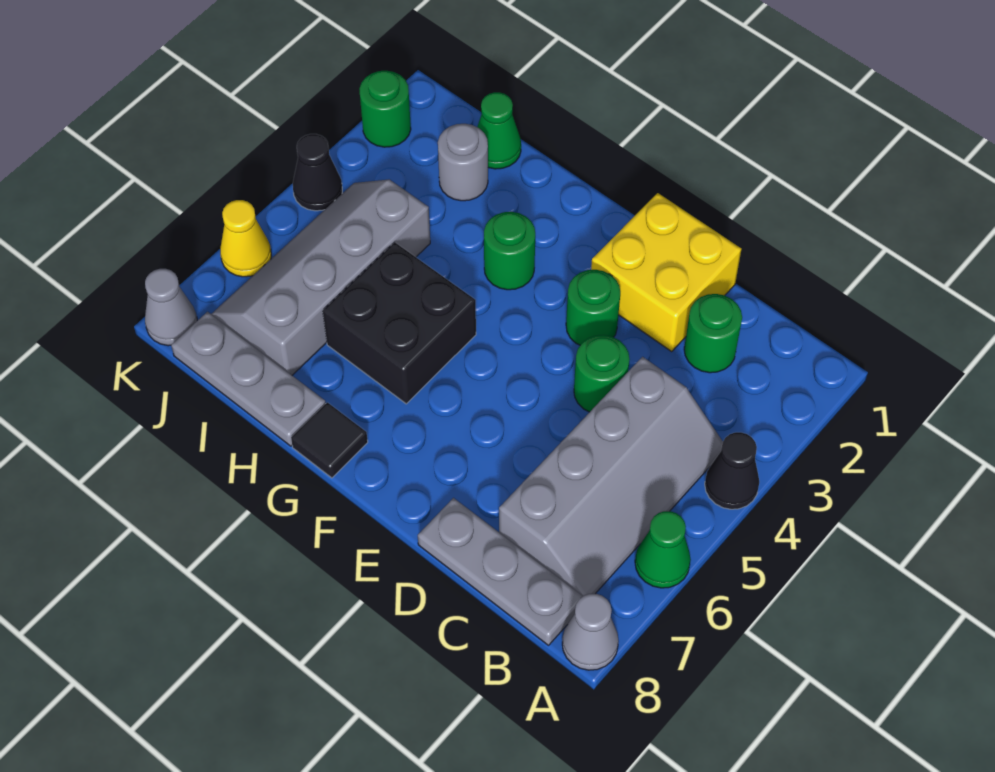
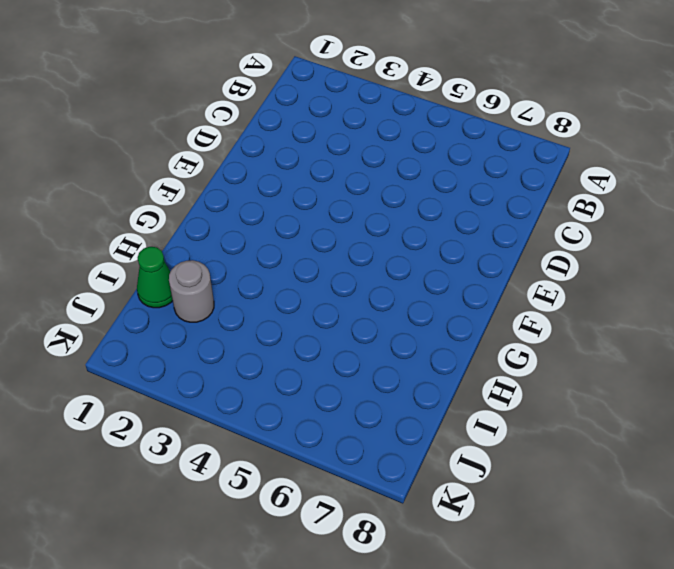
none -> black cone A4 level 1
none -> green cone A6 level 1
none -> grey cone A8 level 1

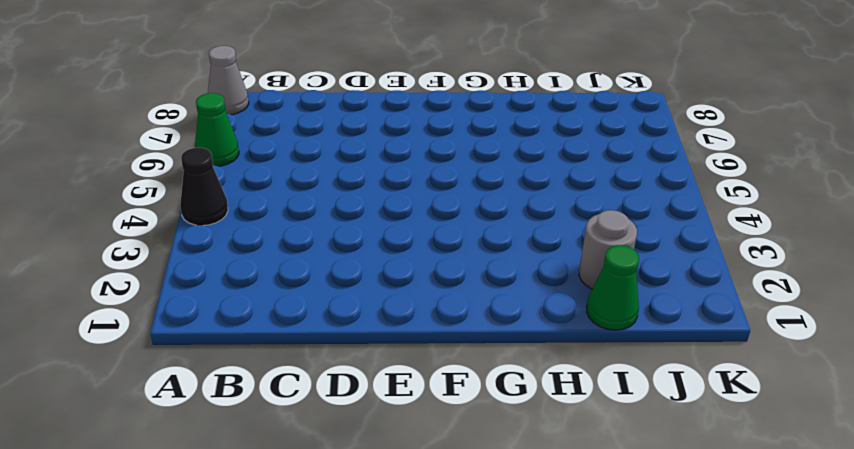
none -> grey slope B4:C7 level 1 top C
none -> grey plate B8:D8 level 1
none -> green round brick C2 level 1

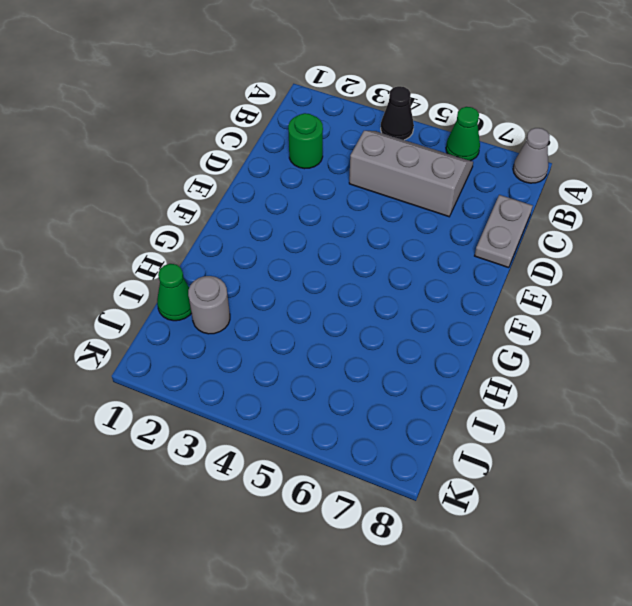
grey slope B4:C6 level 1 top C -> grey slope B4:C7 level 1 top C
grey plate C8:D8 level 1 -> grey plate B8:D8 level 1
none -> yellow brick D1:E2 level 1
none -> green round brick D4 level 1
none -> green round brick E3 level 1

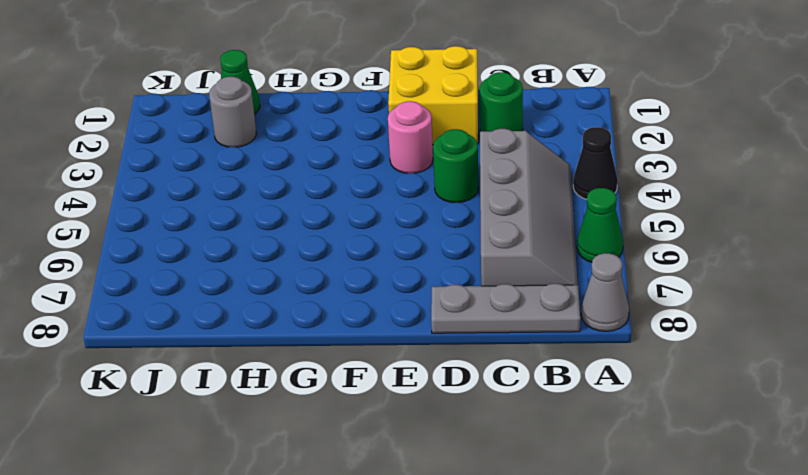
pink round brick E3 level 1 -> green round brick E3 level 1
none -> green round brick G3 level 1
none -> black brick G5:H6 level 1
none -> black tile G8 level 1

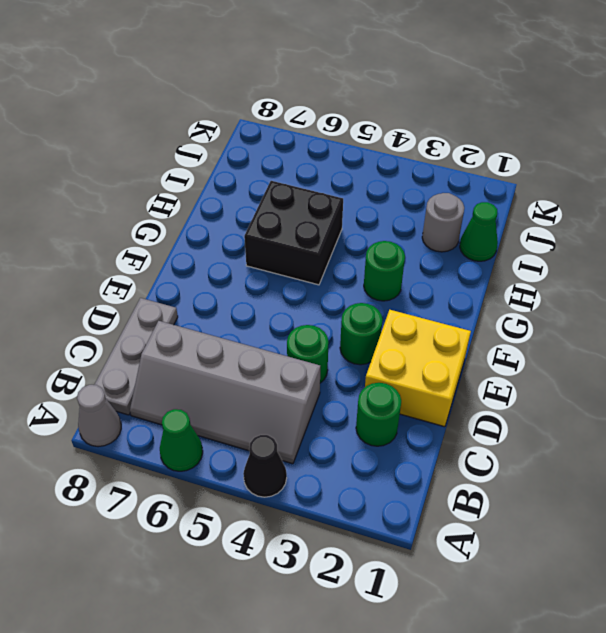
none -> black tile G8 level 1
none -> grey plate H8:J8 level 1
none -> grey slope I4:J7 level 1 top I

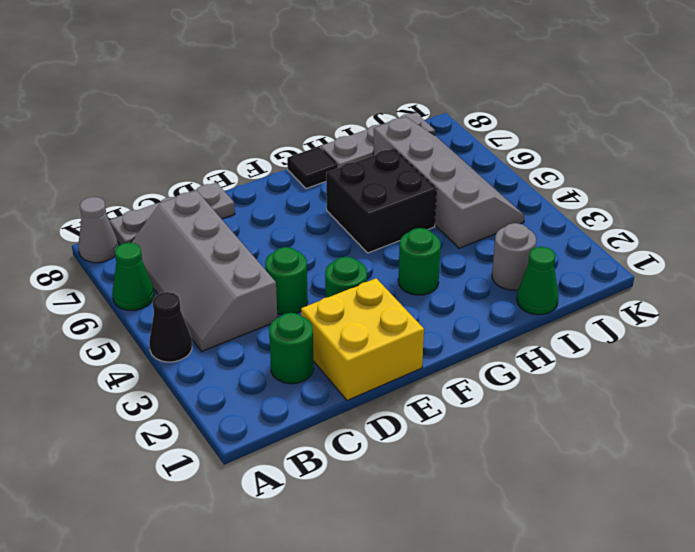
none -> green round brick K2 level 1
none -> black cone K4 level 1
none -> yellow cone K6 level 1

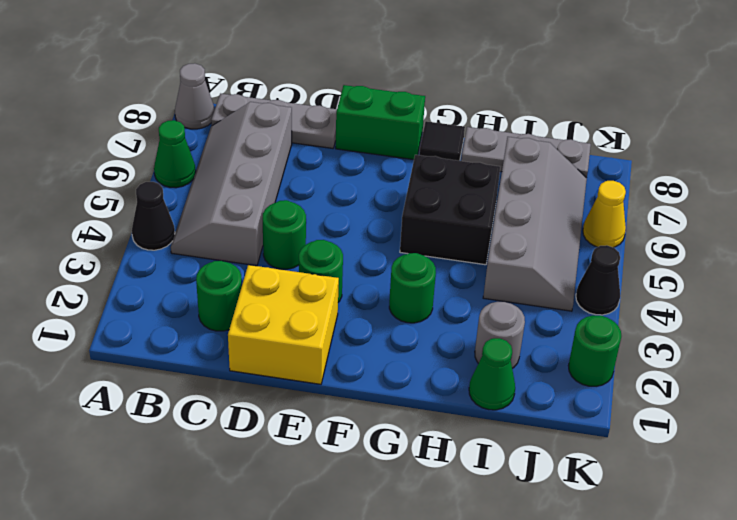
green brick E8:F8 level 1 -> none
none -> grey cone K8 level 1

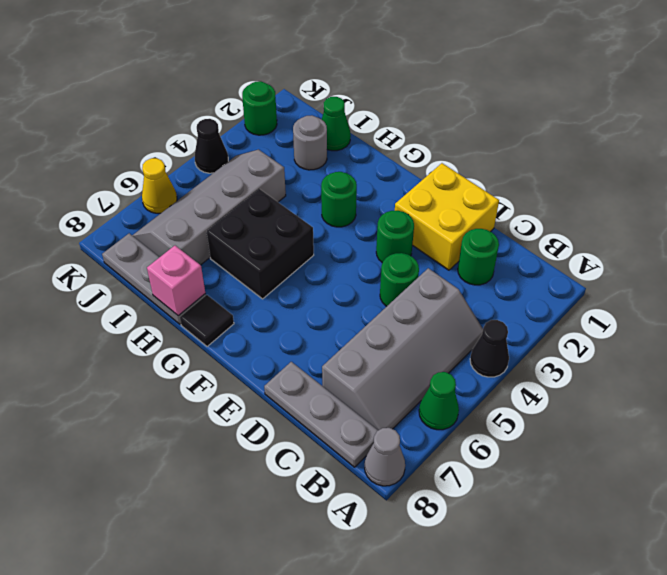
pink brick H8 level 2 -> none
none -> grey cone K8 level 1

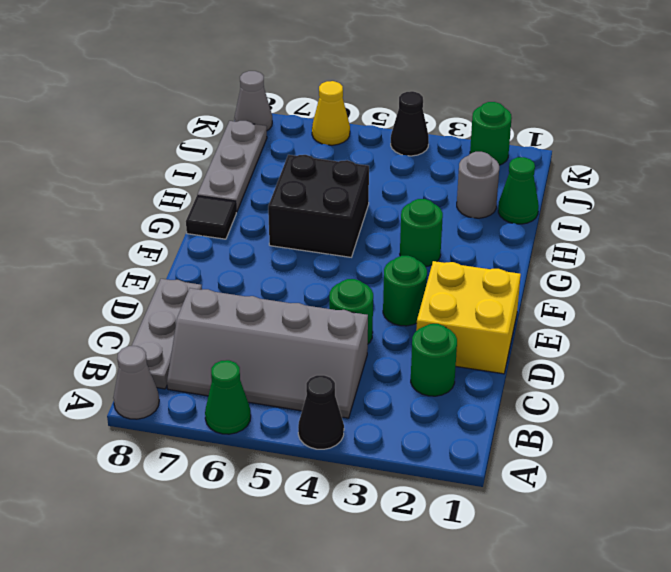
none -> grey slope I4:J7 level 1 top I

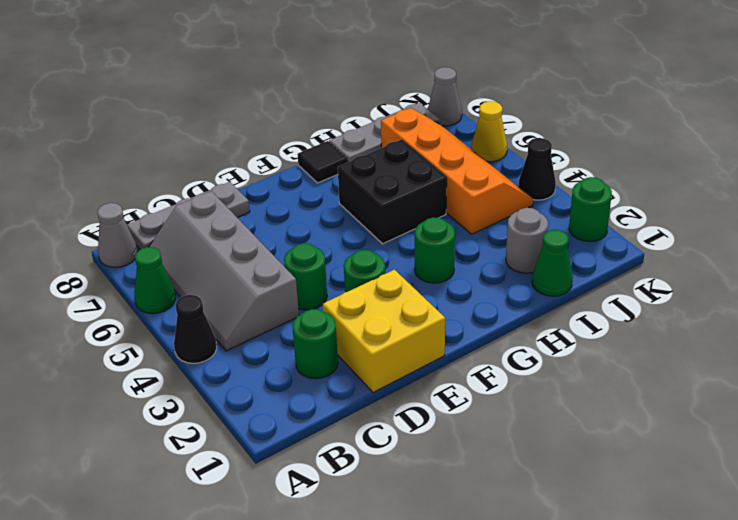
orange slope I4:J7 level 1 top I -> grey slope I4:J7 level 1 top I

